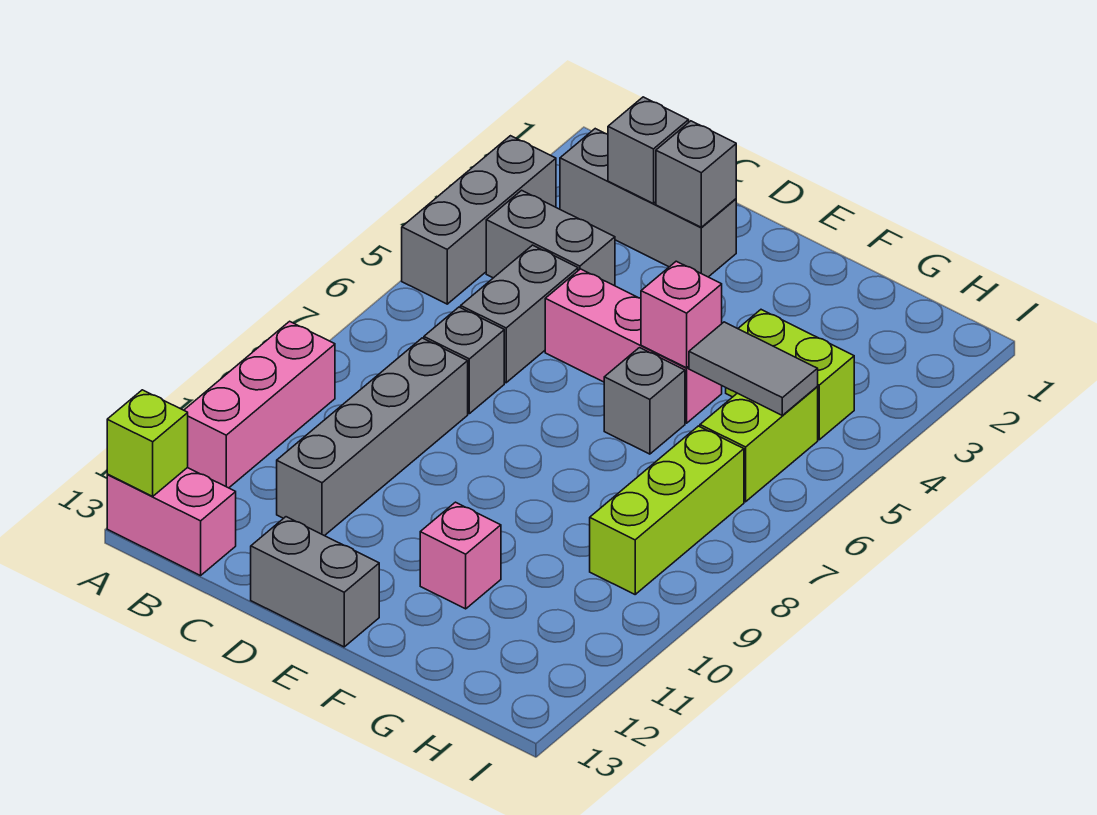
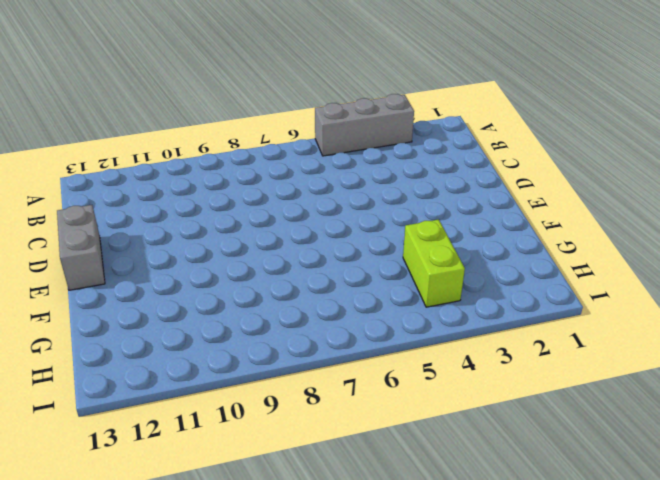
none -> pink brick A9:A11 level 1
none -> pink brick A13:B13 level 1
none -> grey brick B2:D2 level 1

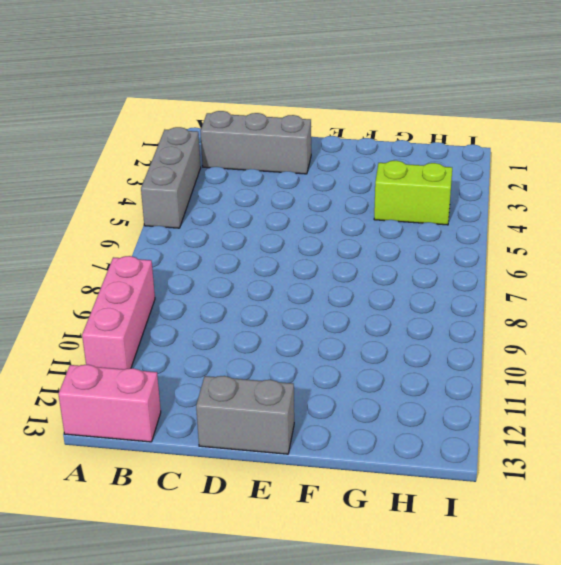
none -> grey brick B4:C4 level 1
none -> grey brick C5:C6 level 1
none -> grey brick C7 level 1

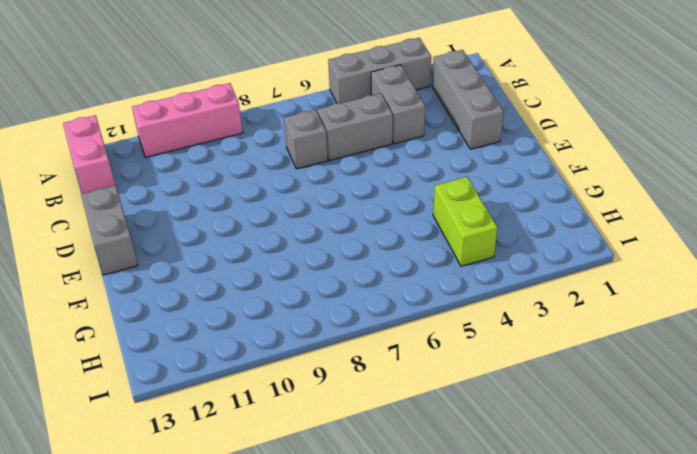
none -> grey brick C8:C11 level 1
none -> pink brick D5:F5 level 1
none -> grey brick F6 level 1

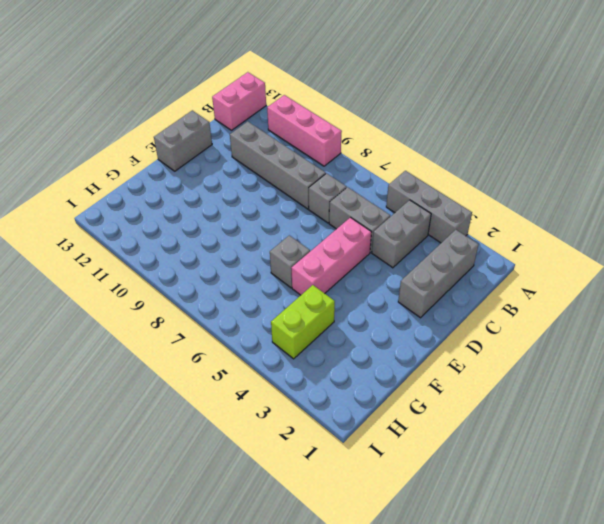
none -> pink brick F11 level 1
none -> lime brick H5:H6 level 1
none -> lime brick H7:H9 level 1

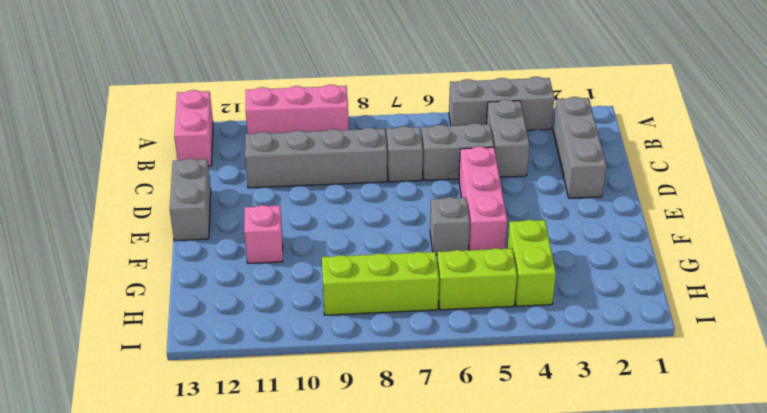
none -> lime brick A13 level 2
none -> grey brick C2 level 2
none -> grey brick D2 level 2

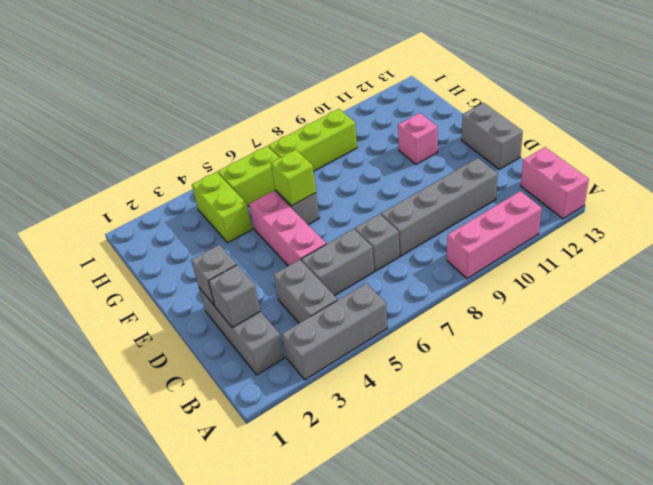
lime brick F6 level 2 -> lime brick A13 level 2
none -> pink brick F5 level 2
none -> grey tile G5:H5 level 2

